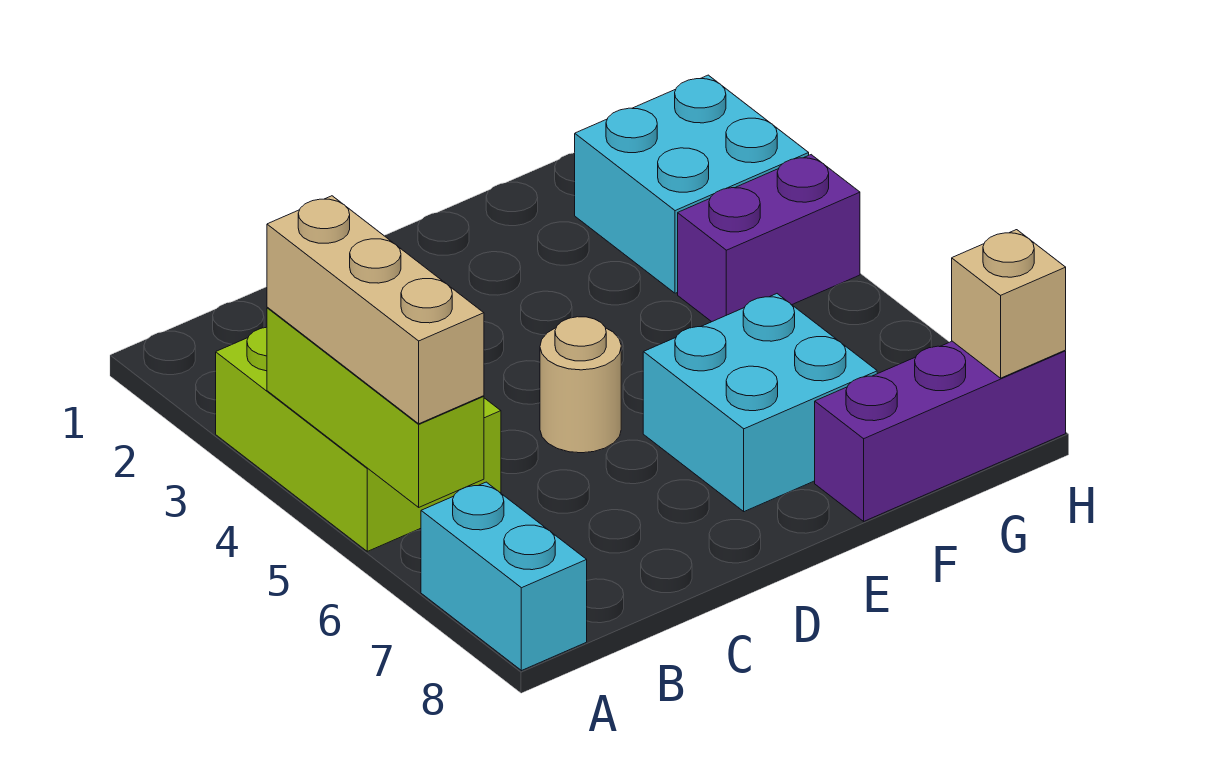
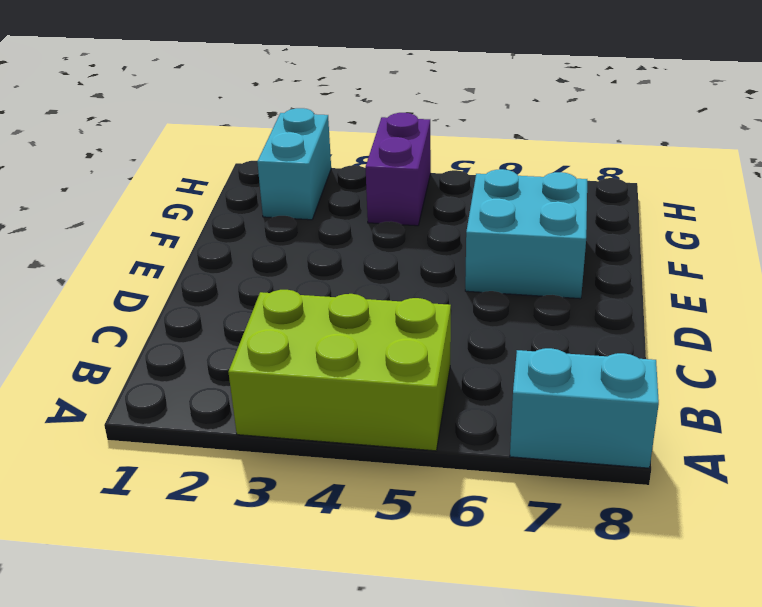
cyan brick G2:H2 level 1 -> cyan brick G2:H3 level 1
none -> tan round brick D5 level 1
none -> purple brick F8:H8 level 1

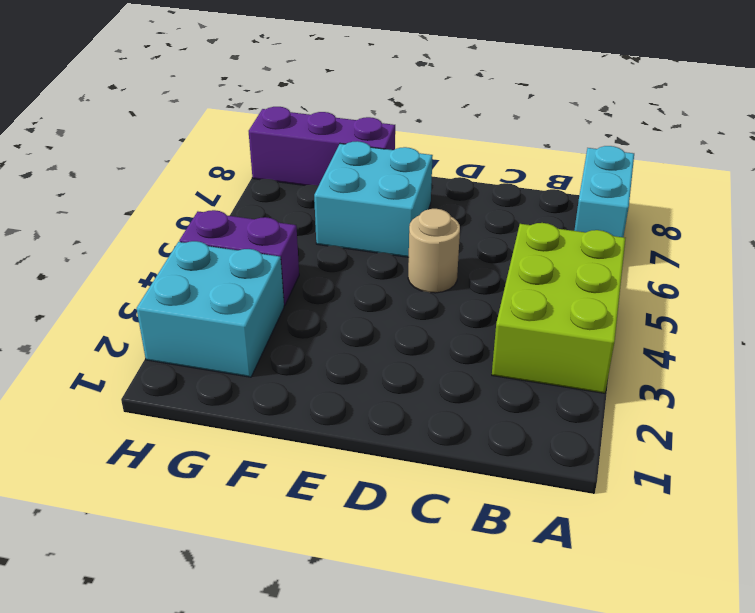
none -> lime brick A4:A6 level 2
none -> tan brick H8 level 2

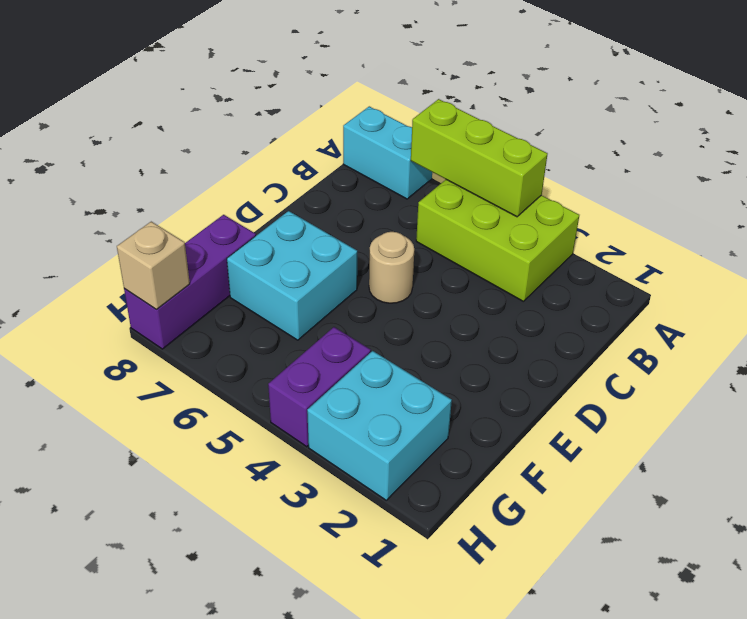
none -> tan brick A4:A6 level 3

